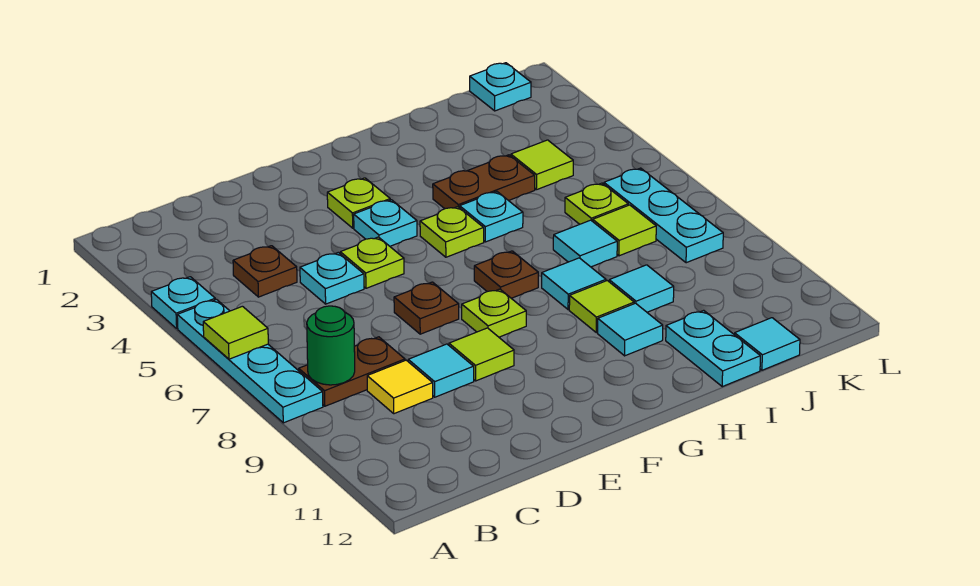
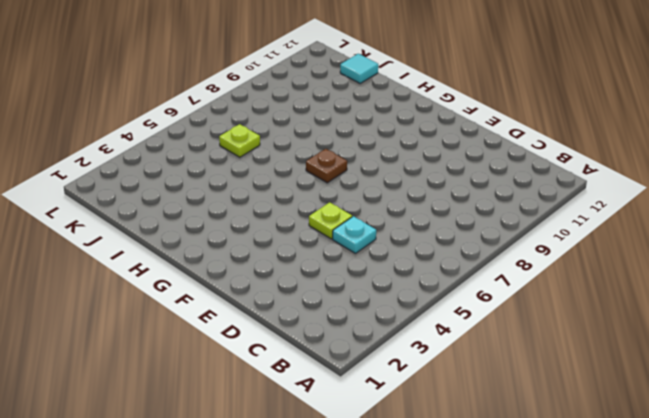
none -> cyan plate A4 level 1
none -> cyan plate A5:A8 level 1
none -> brown plate B8:C8 level 1
none -> brown plate C4 level 1

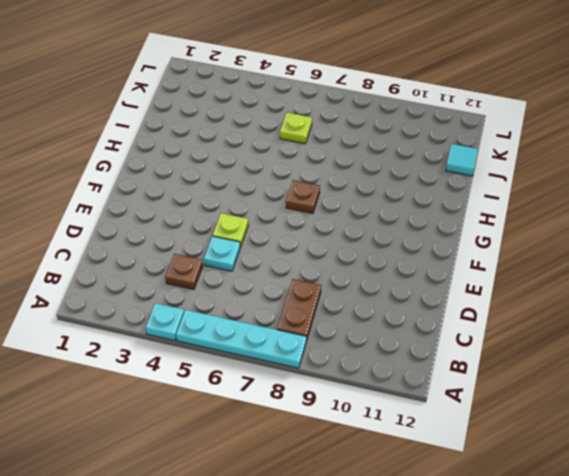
none -> yellow tile C9 level 1
none -> cyan tile D9 level 1
none -> brown plate E7 level 1
none -> lime tile E9 level 1

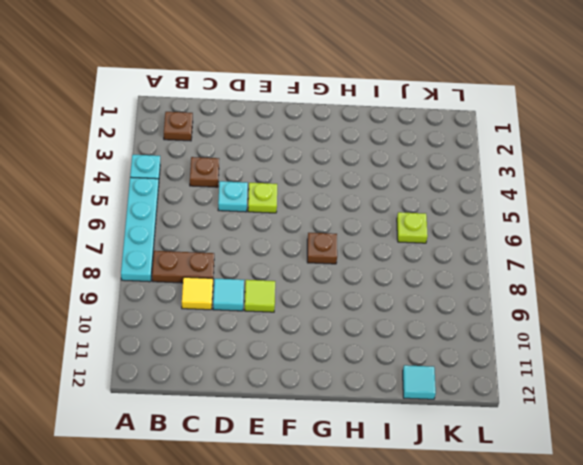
brown plate B2 level 1 -> brown plate E7 level 1
none -> lime plate F3 level 1
none -> cyan plate F4 level 1
none -> lime plate F8 level 1
none -> lime plate G5 level 1

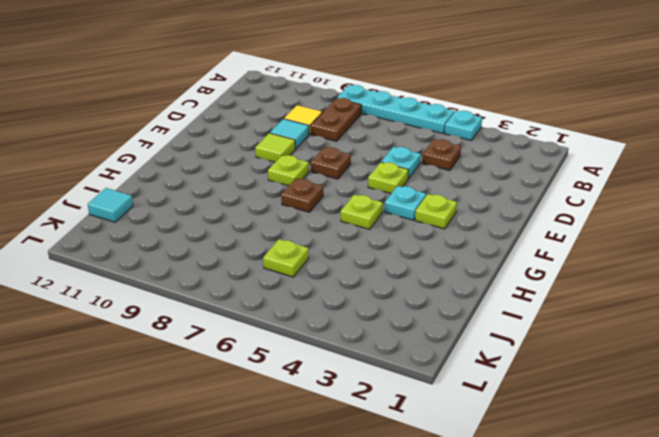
none -> brown plate H4:I4 level 1
none -> cyan plate H5 level 1
none -> cyan tile H8 level 1
none -> lime tile H9 level 1

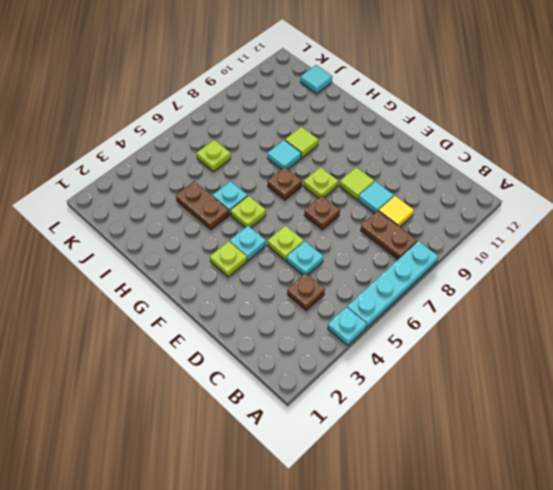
none -> cyan tile H10 level 1
none -> cyan tile I7 level 1
none -> cyan tile I9 level 1
none -> cyan plate I11:I12 level 1

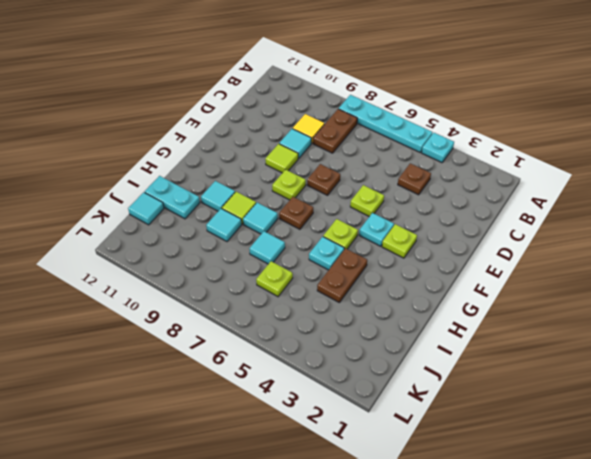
none -> cyan plate D5 level 1
none -> lime tile J4 level 1
none -> lime tile J7 level 1
none -> cyan plate K1 level 1

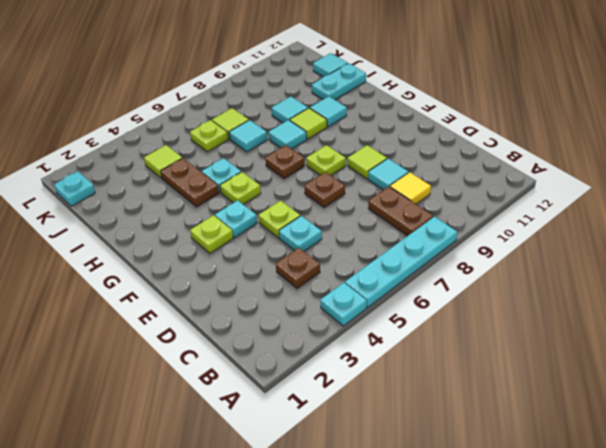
none -> cyan plate K6:K8 level 1
none -> lime tile A6 level 2
none -> green round brick B8 level 2

